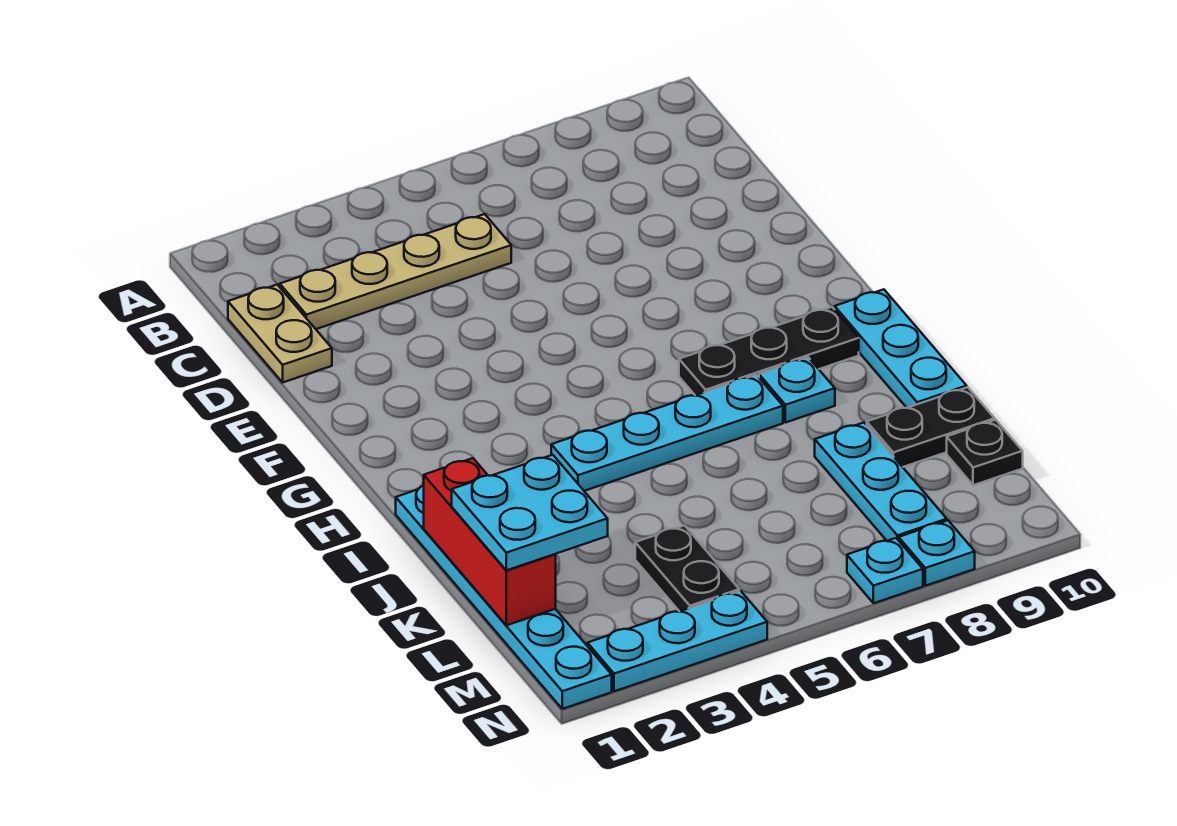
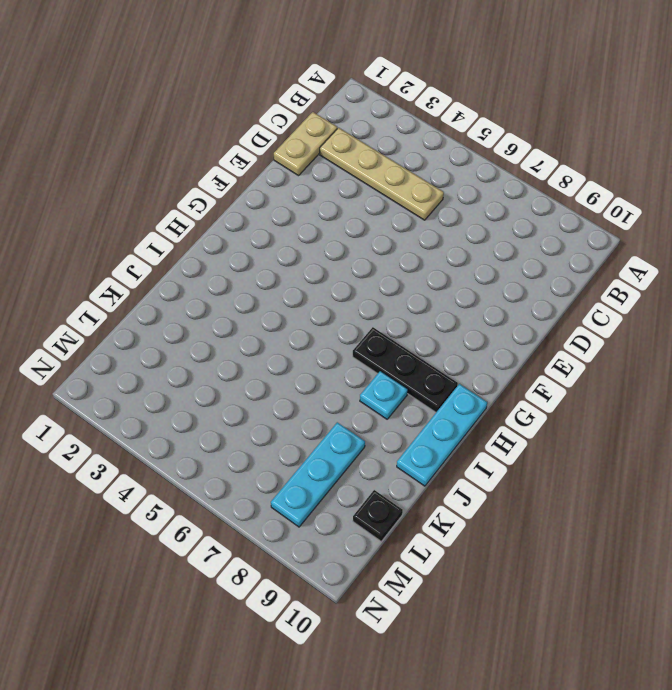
none -> cyan plate I1:N1 level 1
none -> cyan plate I4:I7 level 1
none -> black plate K9:K10 level 1

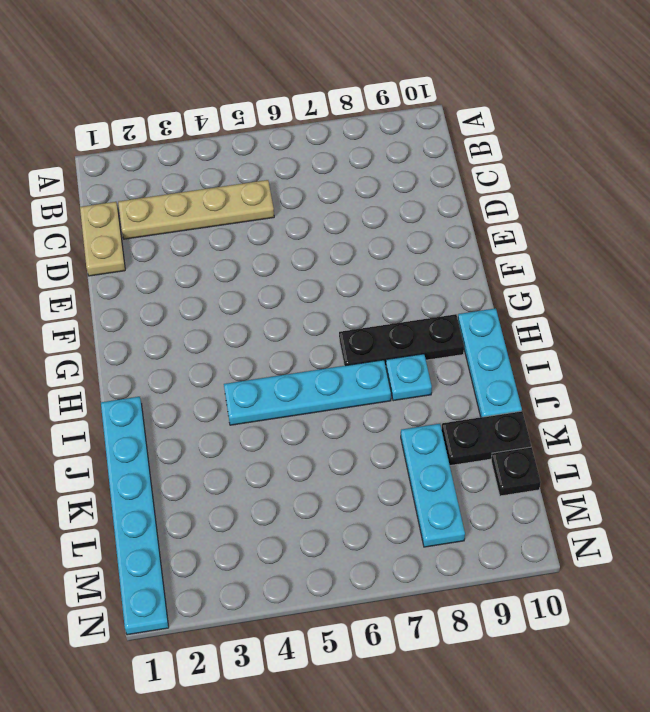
none -> black plate L4:M4 level 1
none -> cyan plate N2:N4 level 1
none -> cyan plate N7 level 1

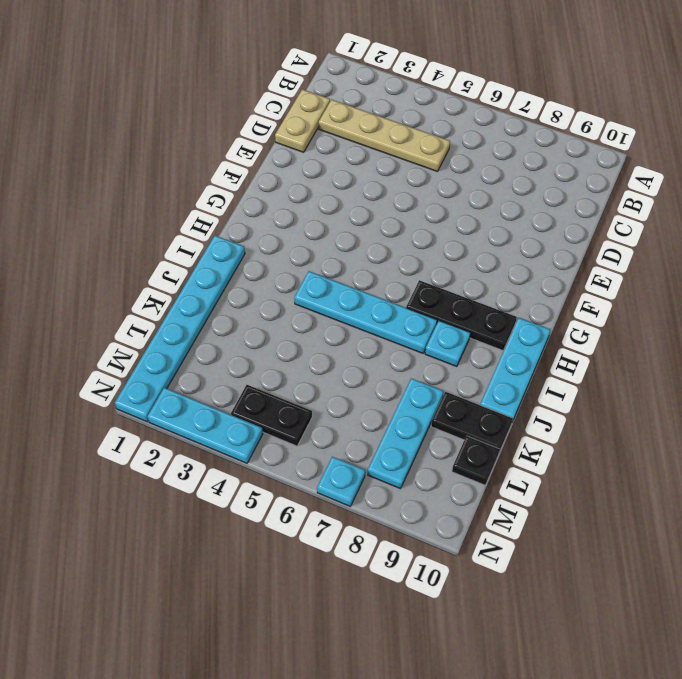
black plate M4:M5 level 1 -> black plate L4:M4 level 1
none -> cyan plate N8 level 1
none -> red brick J1:L1 level 2
none -> cyan plate K1:L2 level 3

